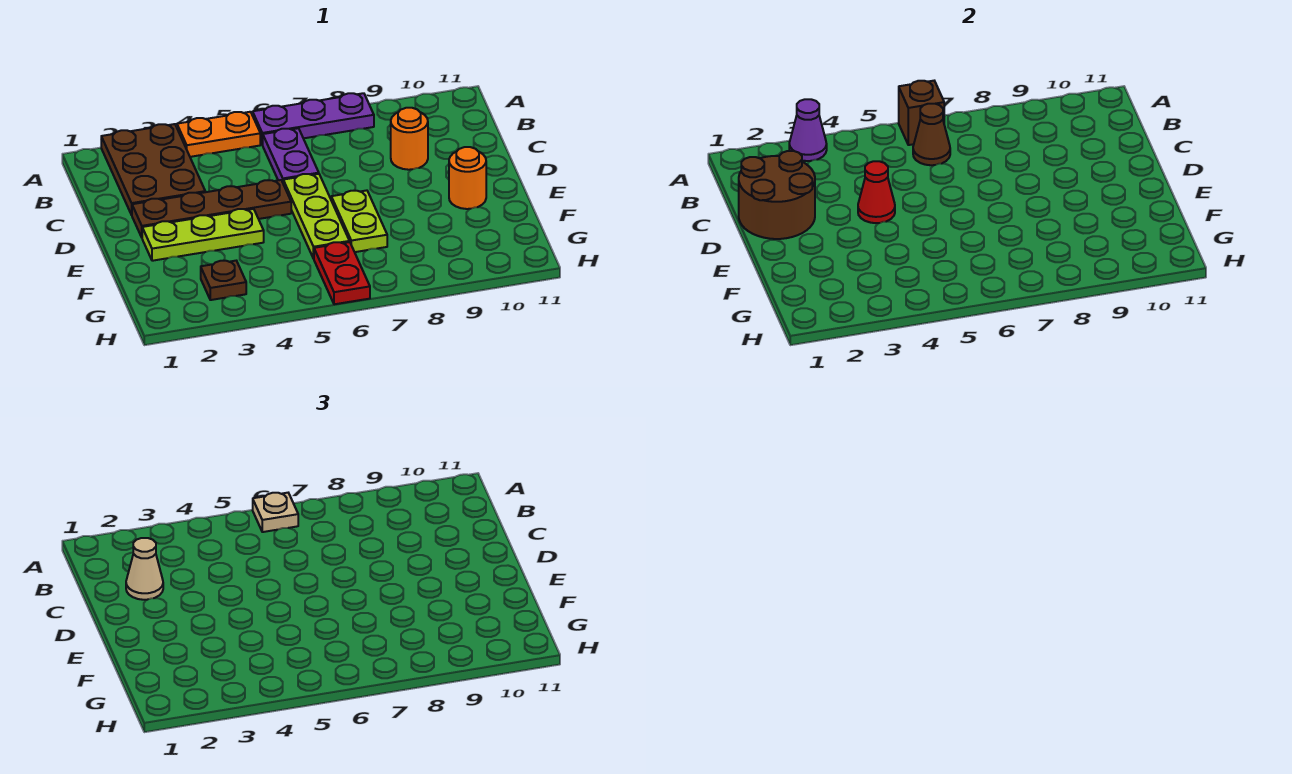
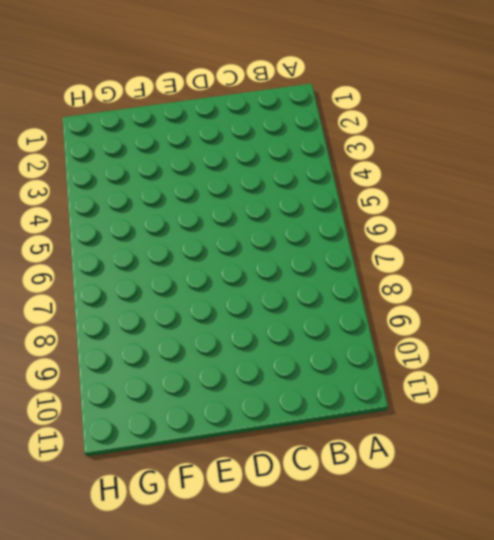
none -> brown plate A2:C3 level 1
none -> orange plate A4:A5 level 1
none -> purple plate A6:A8 level 1

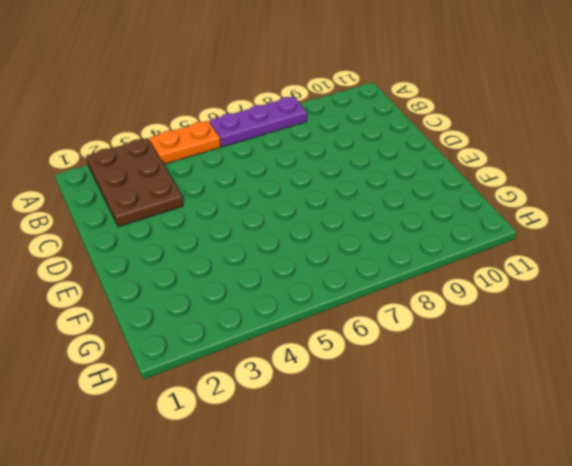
none -> purple plate B6:C6 level 1
none -> orange round brick C9 level 1
none -> brown plate D2:D5 level 1

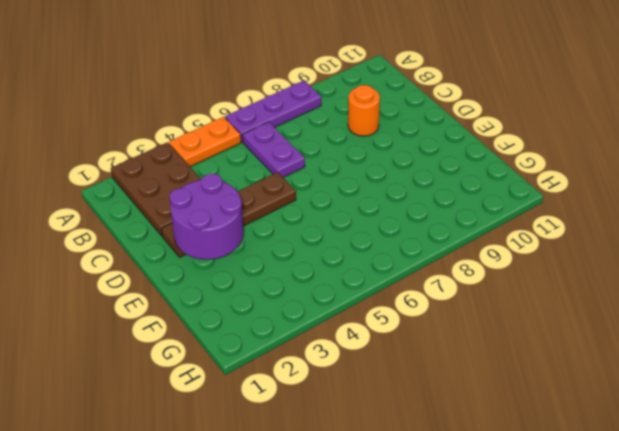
purple round brick D2:E3 level 2 -> brown round brick C1:D2 level 2
none -> lime plate D6:F6 level 1
none -> lime plate E2:E4 level 1
none -> lime plate E7:F7 level 1

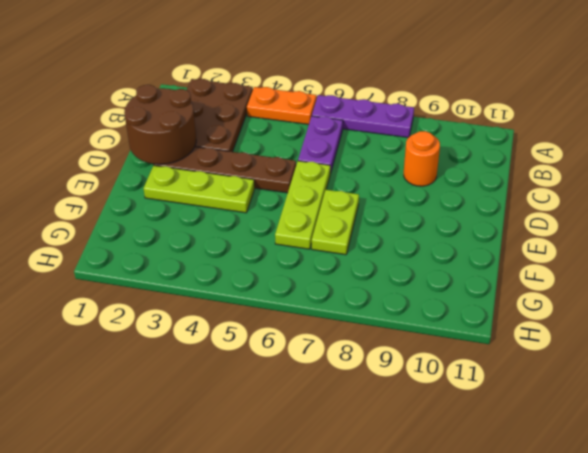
none -> orange round brick E10 level 1
none -> brown plate G3 level 1
none -> red plate G6:H6 level 1

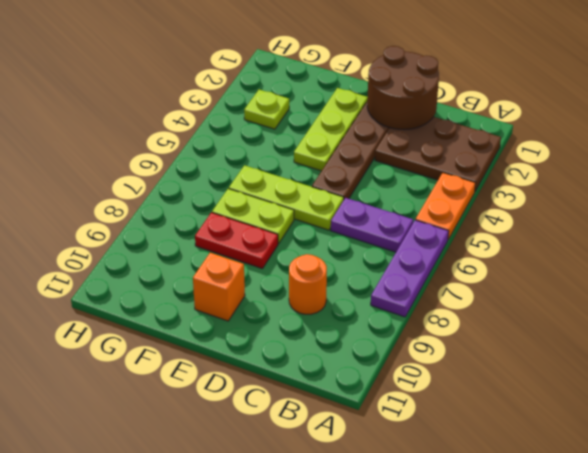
red plate E8:F8 level 1 -> red plate G6:H6 level 1
orange brick E10 level 1 -> orange round brick E10 level 1
lime plate G3 level 1 -> brown plate G3 level 1
none -> purple cone A3 level 2
none -> brown brick A6 level 2
none -> brown cone B6 level 2

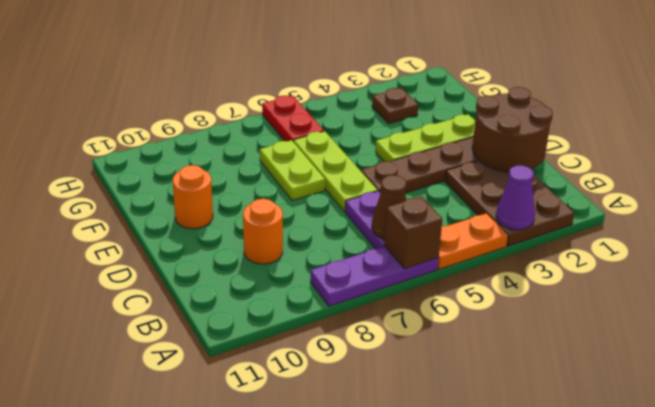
none -> red cone D4 level 2
none -> tan plate A6 level 3
none -> tan cone C2 level 3

